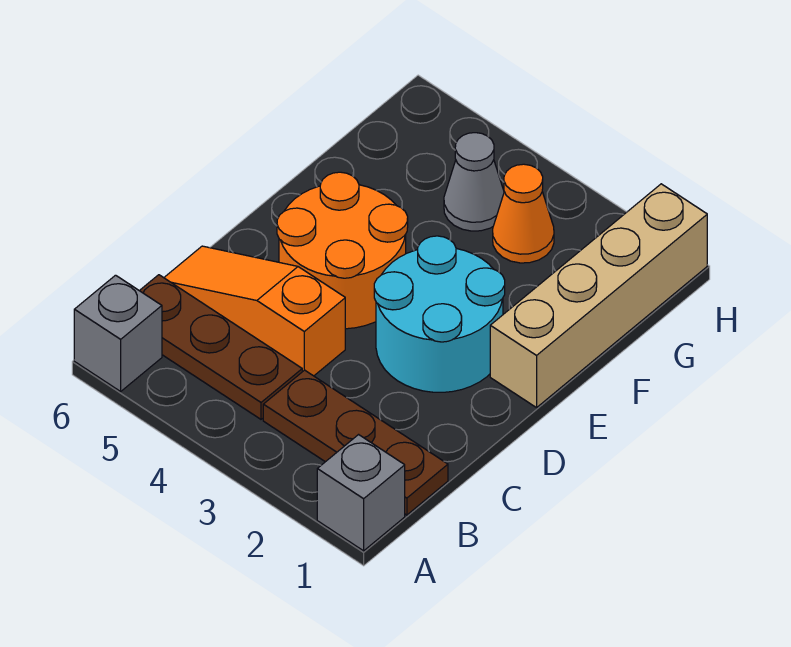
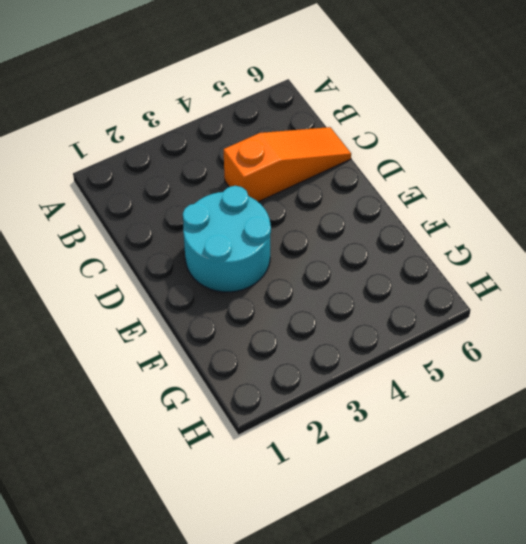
none -> grey brick A1 level 1
none -> grey brick A6 level 1

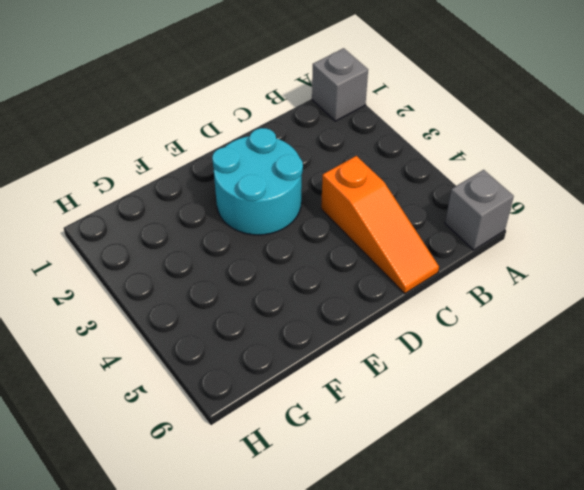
none -> brown plate B1:B3 level 1
none -> brown plate B4:B6 level 1

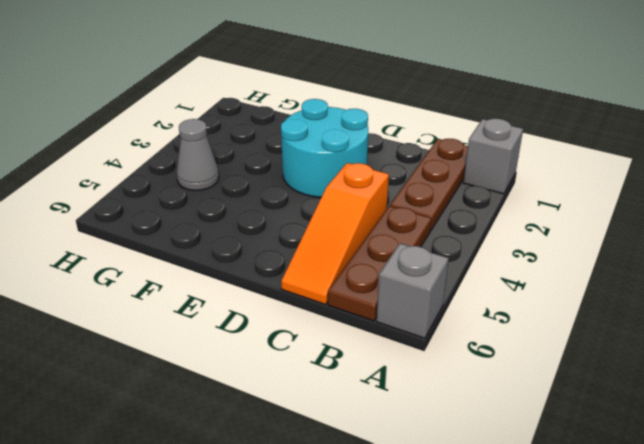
none -> orange round brick D4:E5 level 1
none -> tan brick E1:H1 level 1

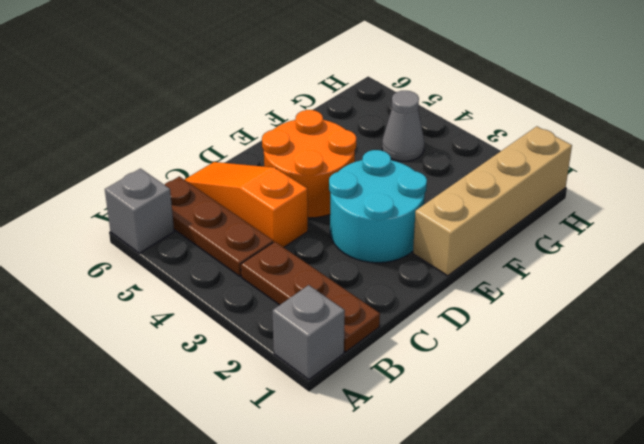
none -> orange cone G3 level 1

